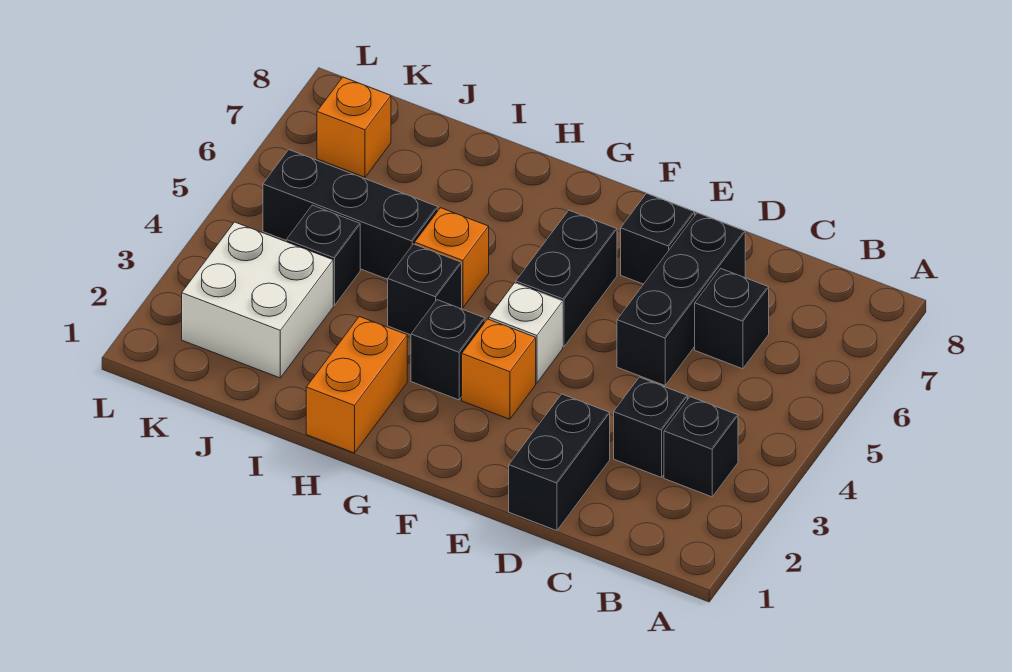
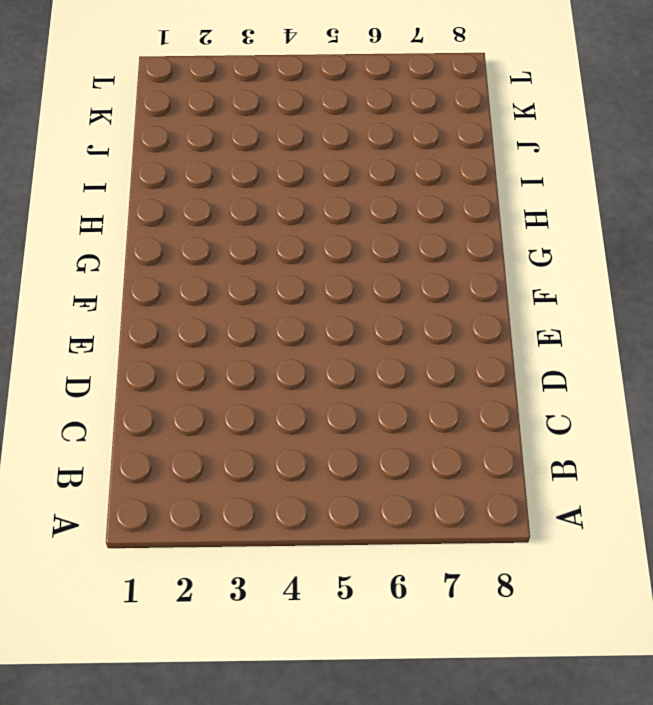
none -> black brick B3 level 1
none -> black brick C3 level 1
none -> black brick C6 level 1

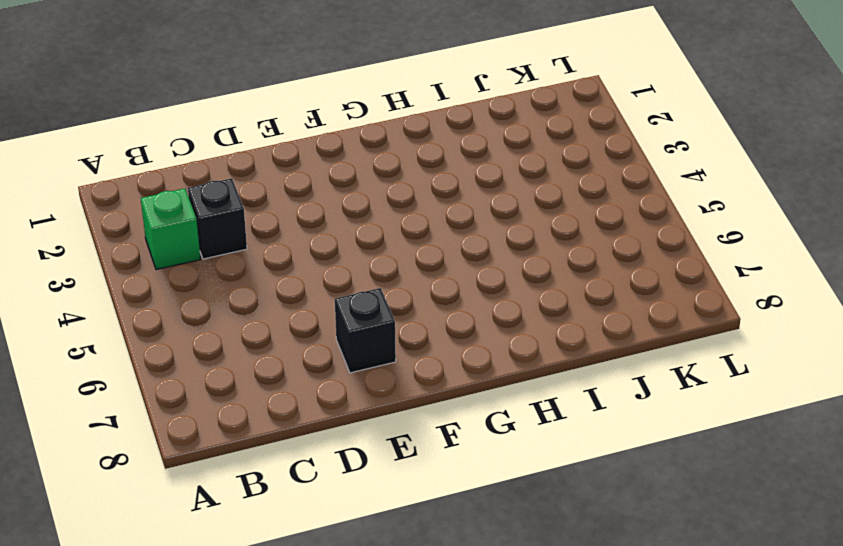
green brick B3 level 1 -> black brick B3 level 1
none -> black brick C6 level 1
none -> black brick D1:D2 level 1
none -> black brick D5:D7 level 1

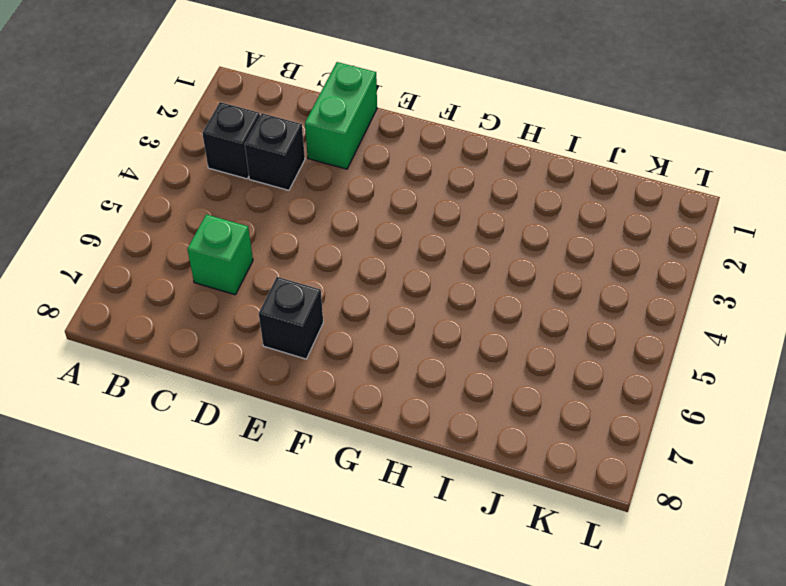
green brick C6 level 1 -> black brick C6 level 1
green brick D1:D2 level 1 -> black brick D1:D2 level 1
none -> black brick D5:D7 level 1
none -> orange brick F3 level 1
none -> white brick F4 level 1

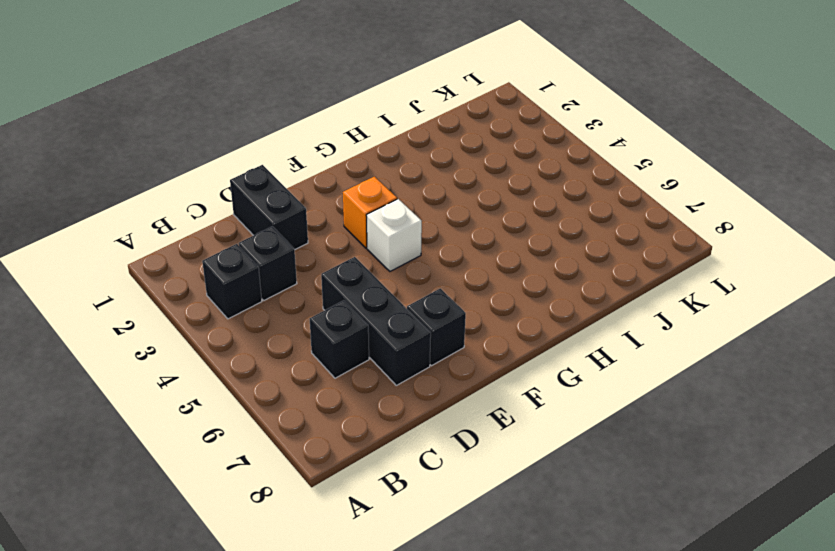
none -> black brick F5:F6 level 1
none -> black brick G3 level 1
none -> orange brick H1:H2 level 1

